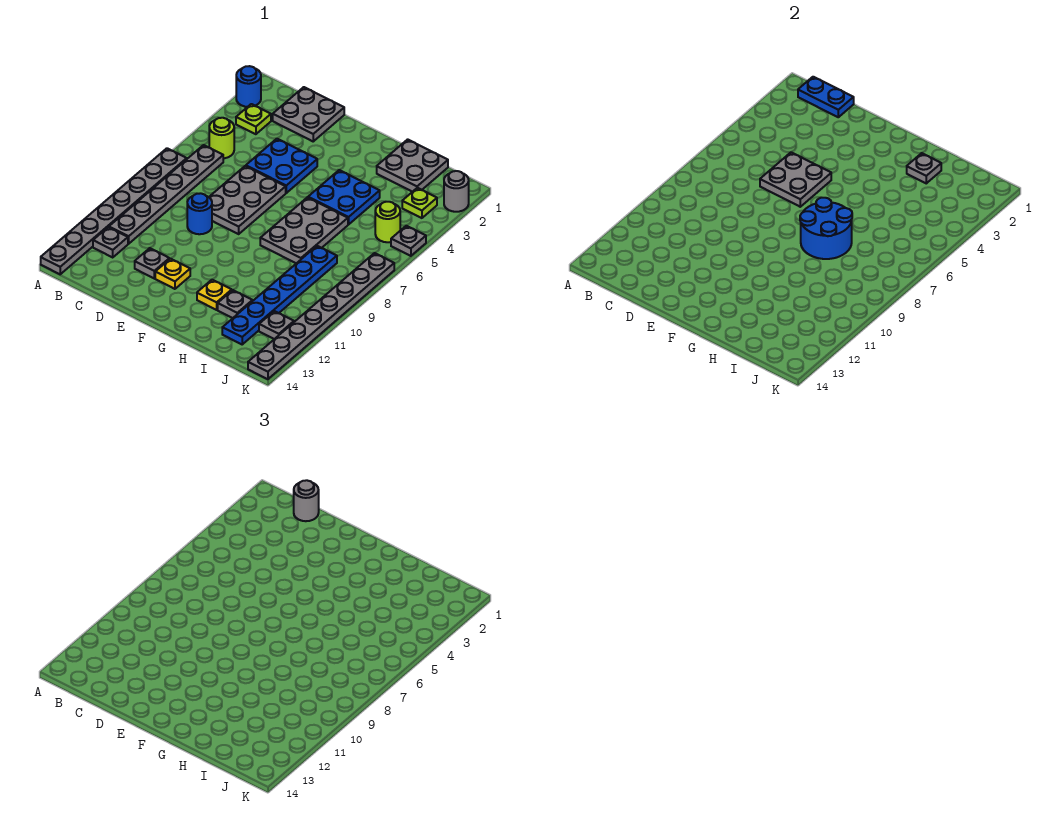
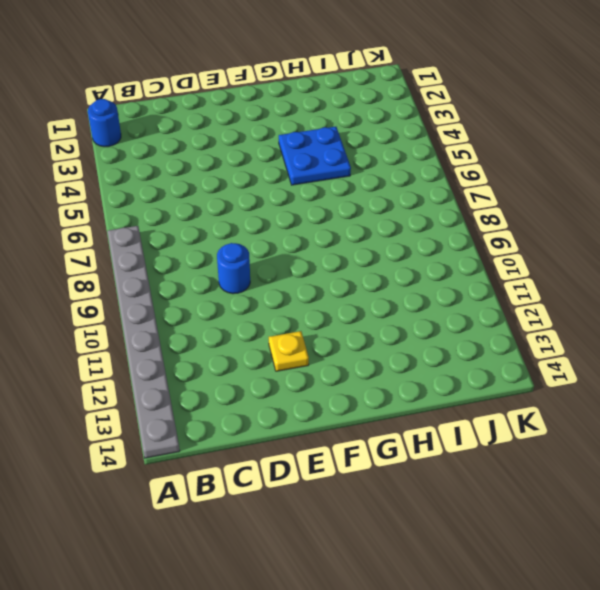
none -> lime plate B3 level 1
none -> lime round brick B5 level 1
none -> grey plate B6:B11 level 1

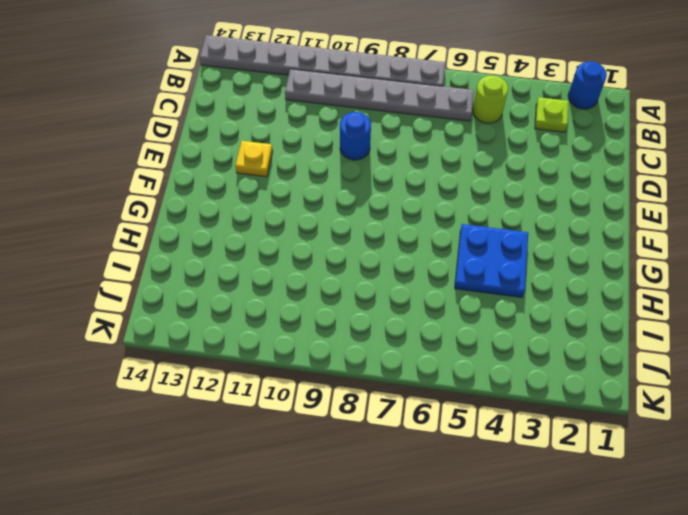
none -> grey plate B12 level 1
none -> grey plate C1:D2 level 1
none -> blue plate D4:E5 level 1

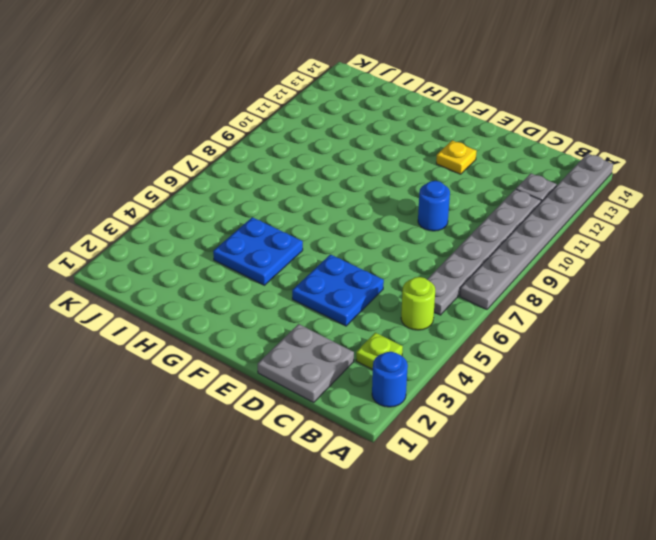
none -> grey plate D6:E8 level 1
none -> grey plate D12 level 1
none -> grey plate G6:H8 level 1

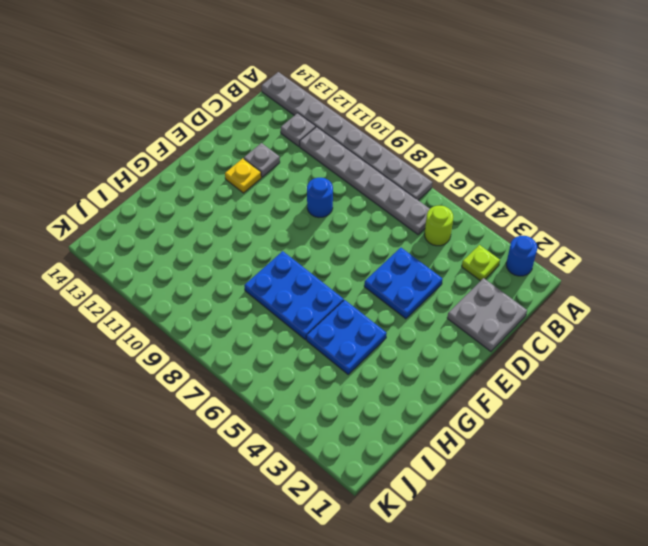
blue plate G6:H8 level 1 -> grey plate G6:H8 level 1
none -> grey plate D6:E8 level 1
none -> yellow plate G12 level 1
none -> grey plate H1:I2 level 1

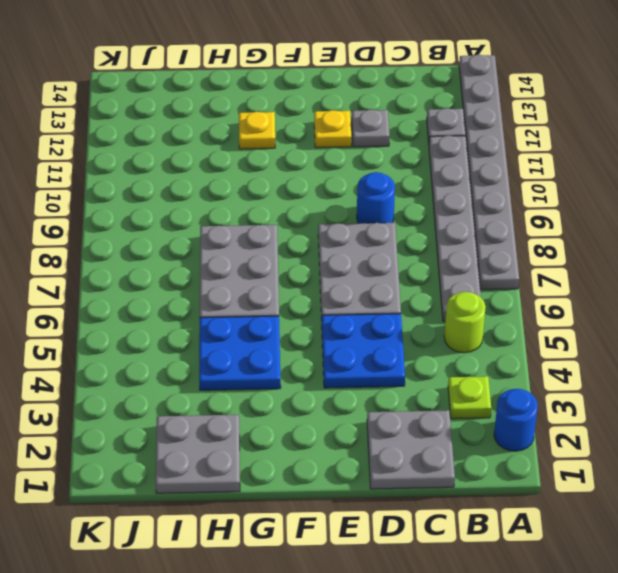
none -> grey plate H12 level 1
none -> blue plate I8:I13 level 1
none -> lime plate J3 level 1

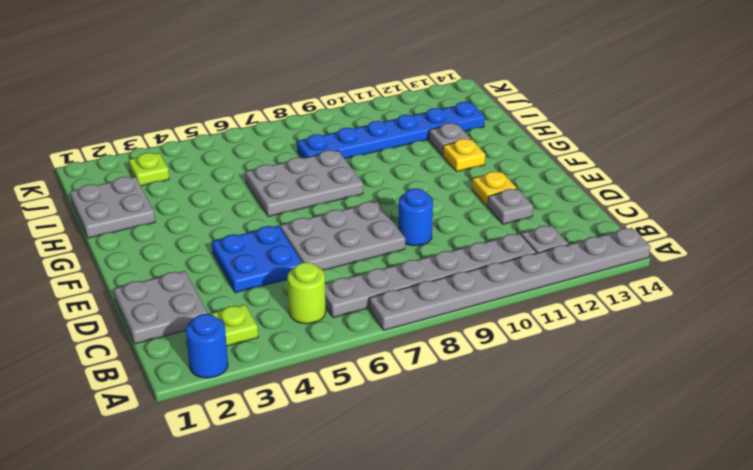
none -> blue plate G4:H5 level 1
none -> lime round brick J5 level 1
none -> grey plate J12 level 1

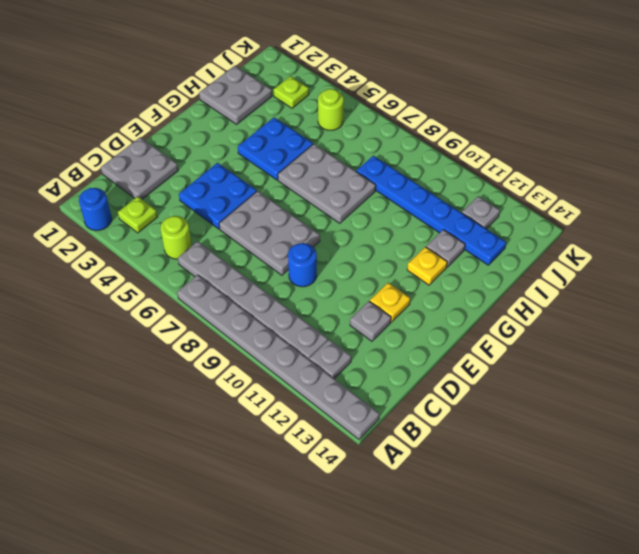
none -> grey round brick K2 level 1
none -> grey plate K5 level 1
none -> grey plate K7:K14 level 1

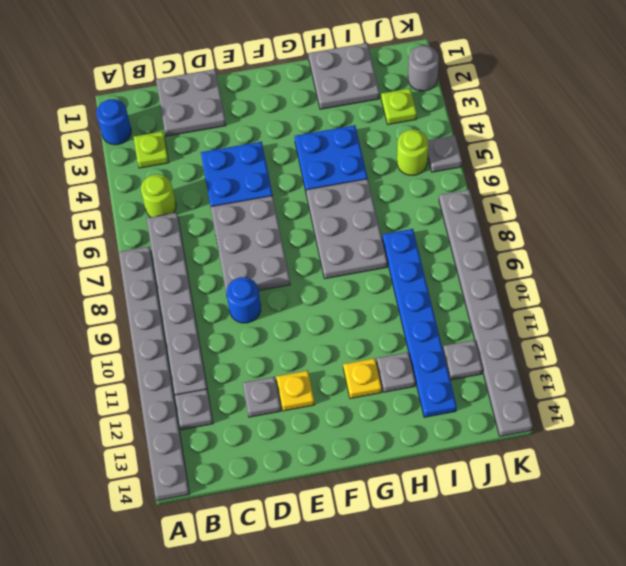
none -> blue plate B1:C1 level 2
none -> grey plate D5:E6 level 2
none -> blue round brick G7:H8 level 2

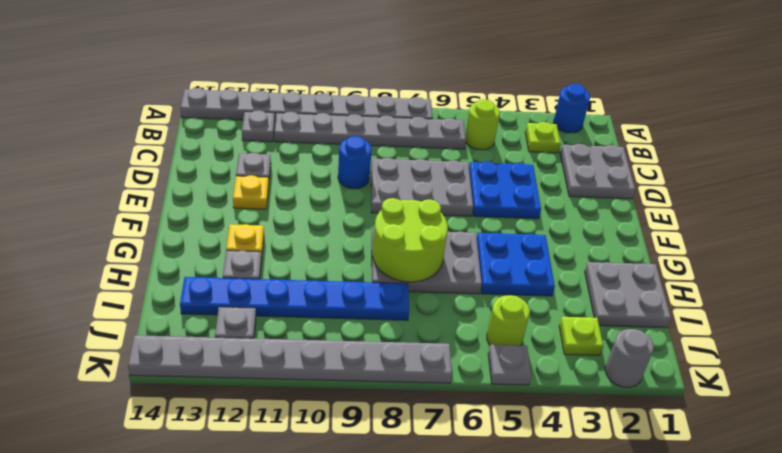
lime round brick G7:H8 level 2 -> blue round brick G7:H8 level 2
none -> blue plate B1:C1 level 2
none -> grey plate D5:E6 level 2
none -> grey plate H2 level 2

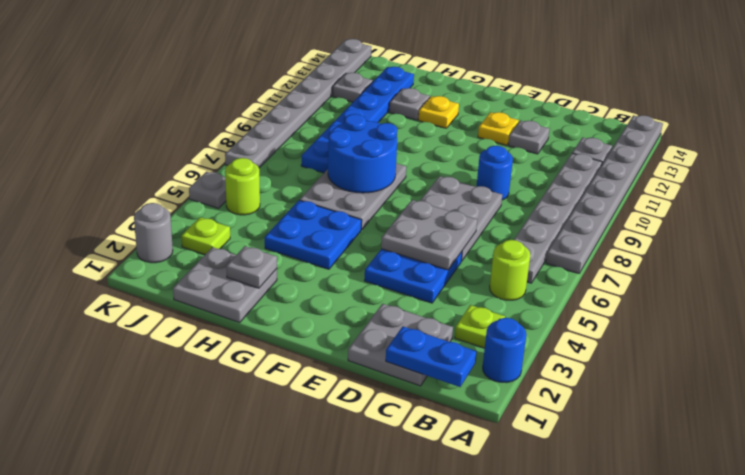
none -> grey round brick C1 level 3

